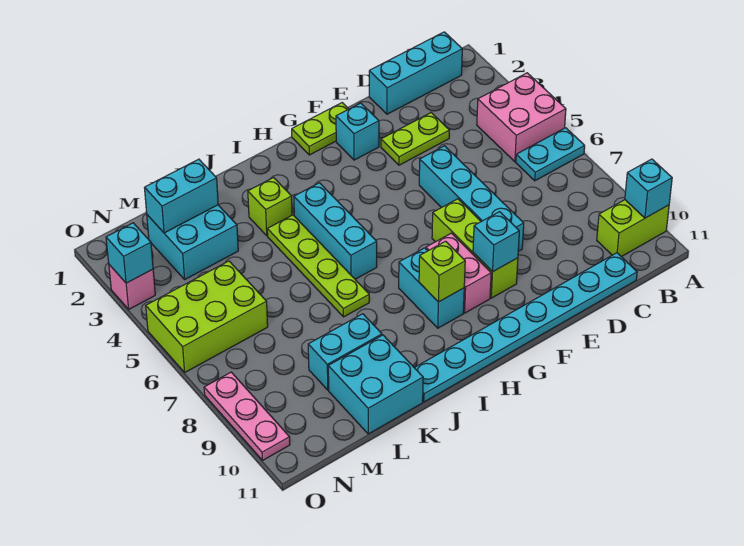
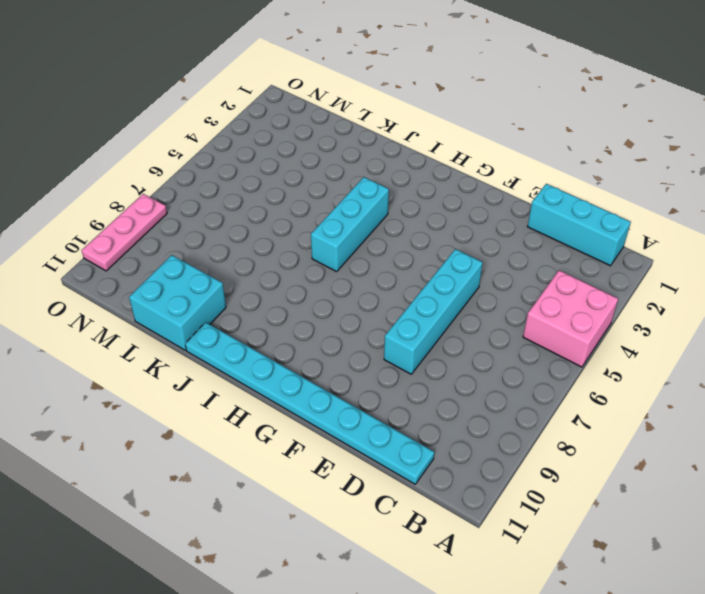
none -> cyan plate A6:B6 level 1
none -> lime brick A10:B10 level 1
none -> lime plate D3:E3 level 1

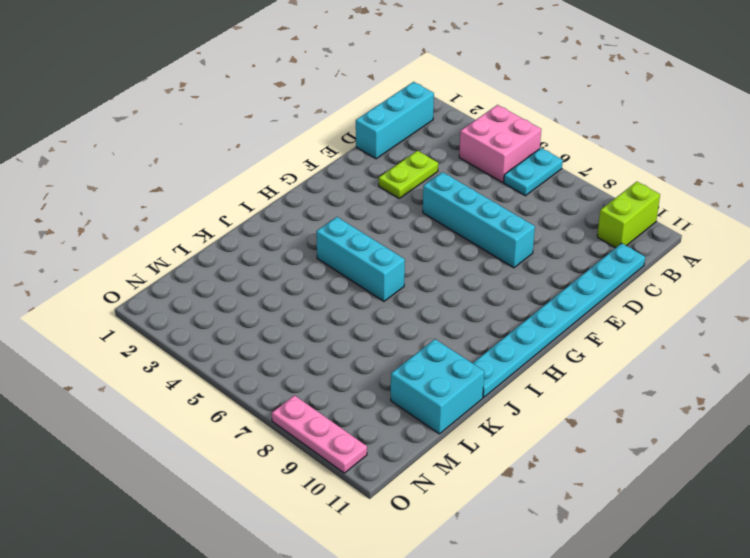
none -> lime plate F1:G1 level 1
none -> cyan brick F2 level 1
none -> lime brick F7:F9 level 1

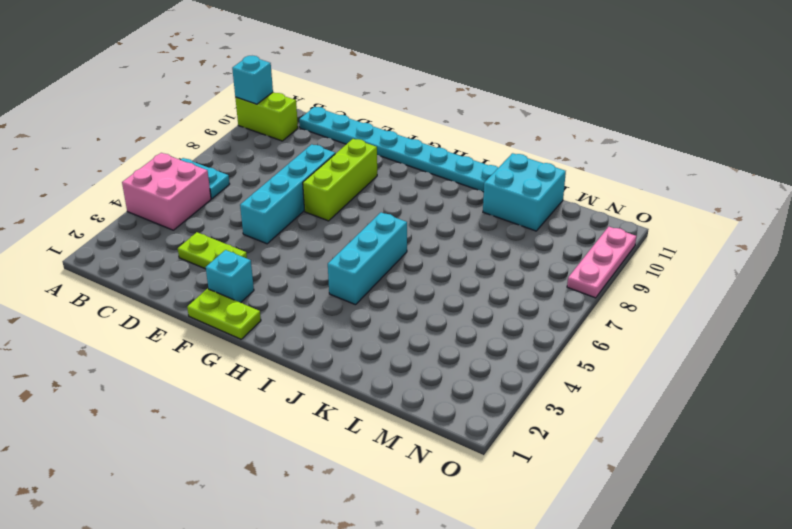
none -> cyan brick B1:D1 level 1
none -> pink brick G8:G9 level 1
none -> cyan brick H8:H9 level 1

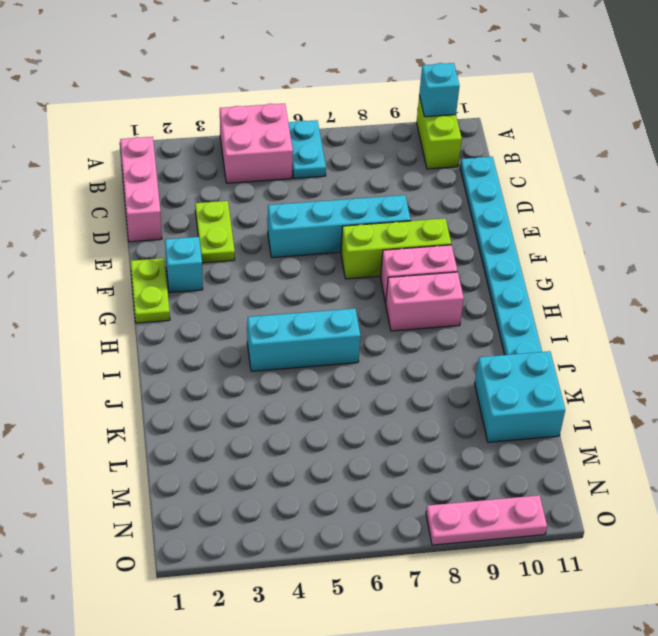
pink brick B1:D1 level 1 -> cyan brick B1:D1 level 1
pink brick H8:H9 level 1 -> cyan brick H8:H9 level 1
none -> lime brick J3 level 1
none -> lime plate J4:J7 level 1
none -> cyan brick K9:L9 level 1

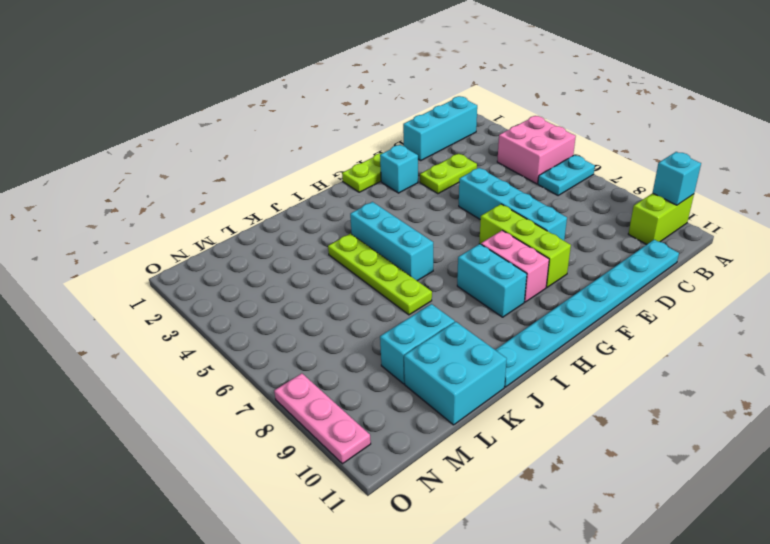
none -> lime brick J3 level 1
none -> cyan brick L2:M3 level 1
none -> lime brick M5:O6 level 1

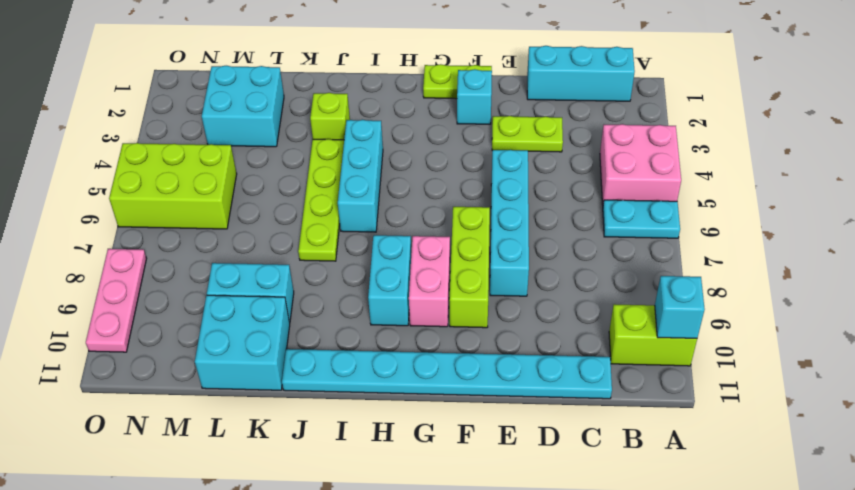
none -> pink brick O3 level 1
none -> cyan brick F9 level 2
none -> lime brick H9 level 2

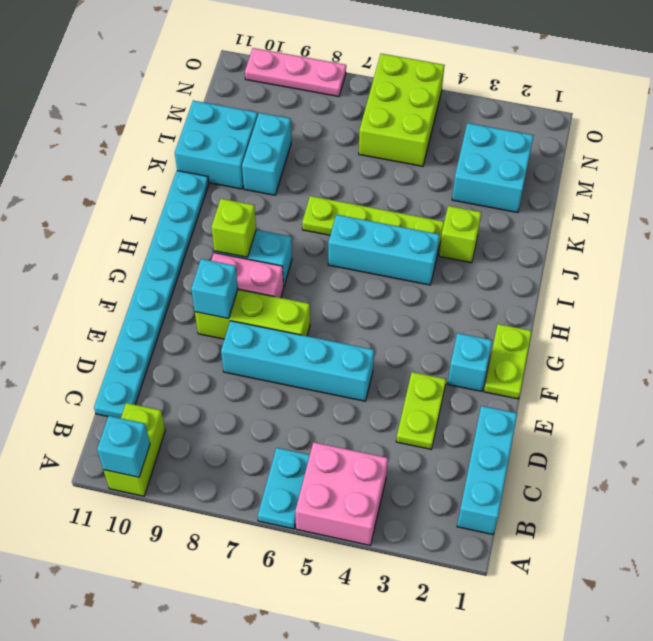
none -> pink brick O3 level 1
none -> cyan brick L2:M2 level 2
none -> cyan brick O3 level 2

